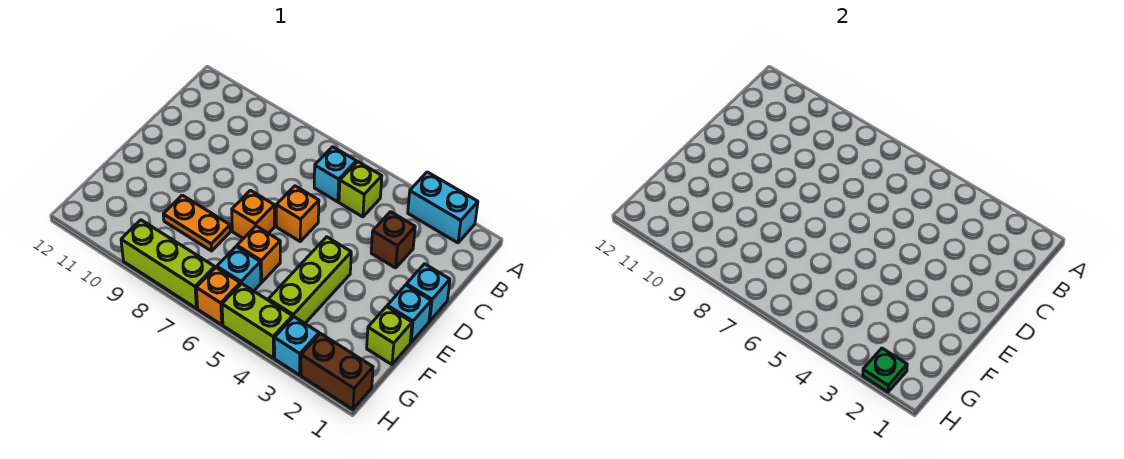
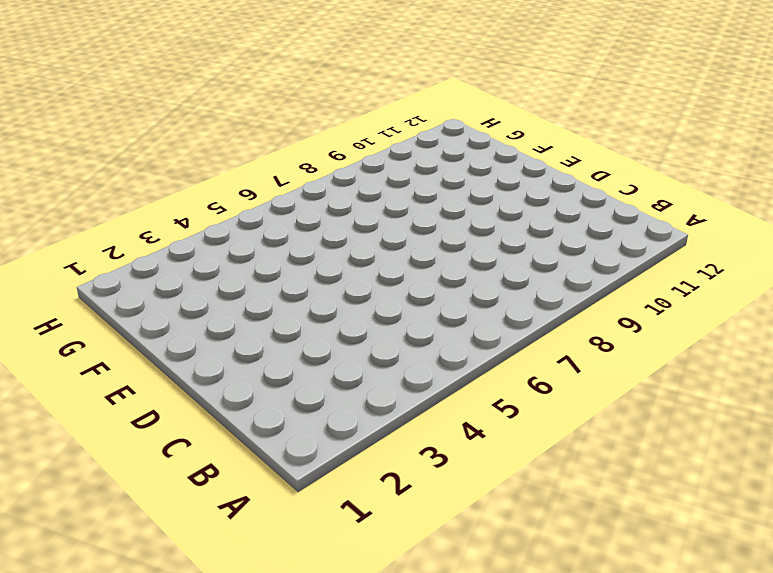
none -> cyan brick A2:A3 level 1
none -> lime brick B5 level 1
none -> cyan brick B6 level 1

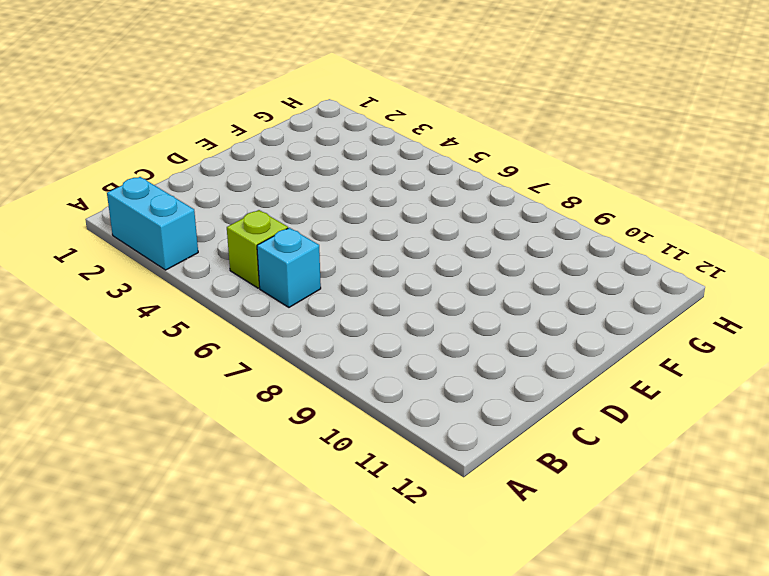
none -> brown brick C3 level 1
none -> cyan brick D1 level 1
none -> orange brick D6 level 1

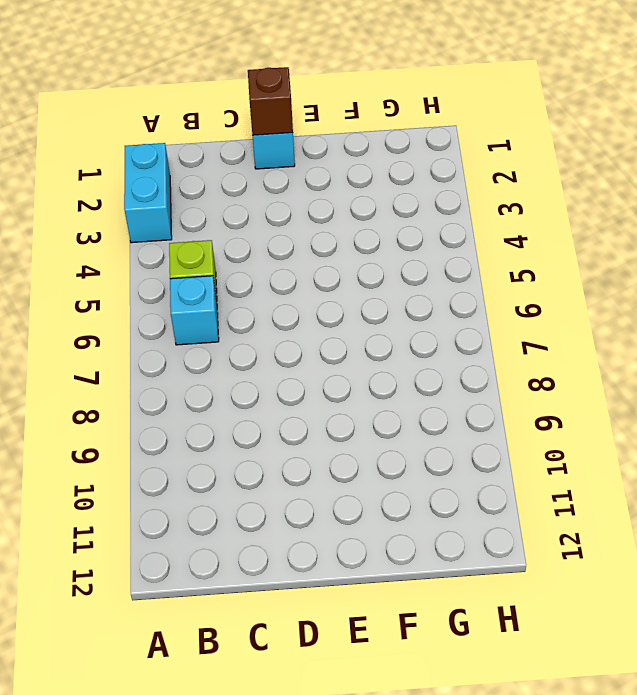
brown brick D1 level 2 -> brown brick C3 level 1
none -> orange brick D6 level 1
none -> cyan brick E1 level 1
none -> lime brick E4:G4 level 1

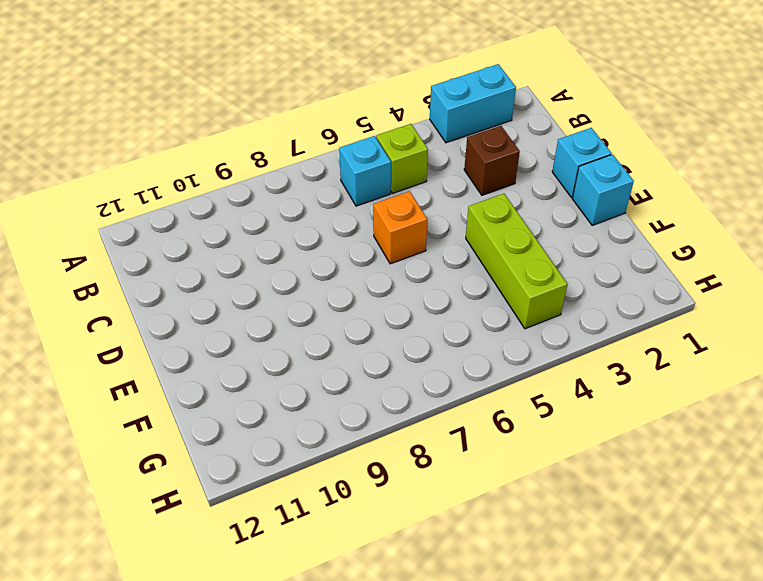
none -> orange brick E7 level 1
none -> lime brick F1 level 1
none -> orange brick F6 level 1

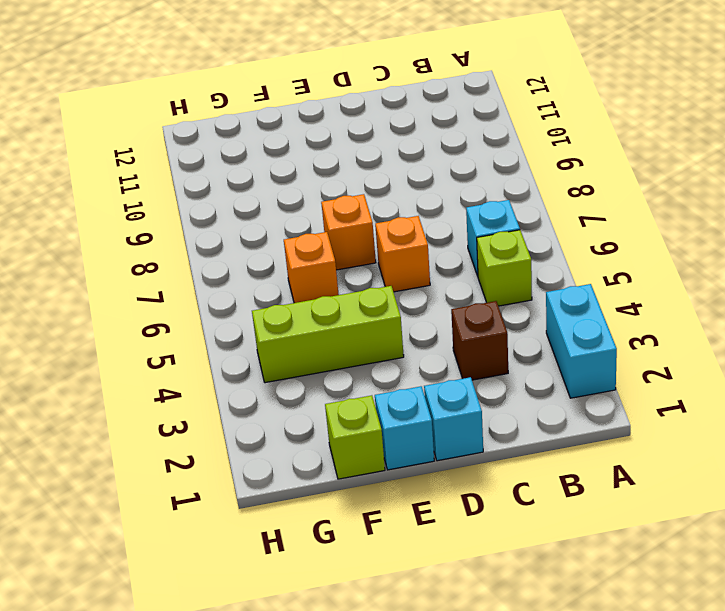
none -> orange plate F8:F9 level 1
none -> cyan brick G6 level 1
none -> brown brick H1:H2 level 1

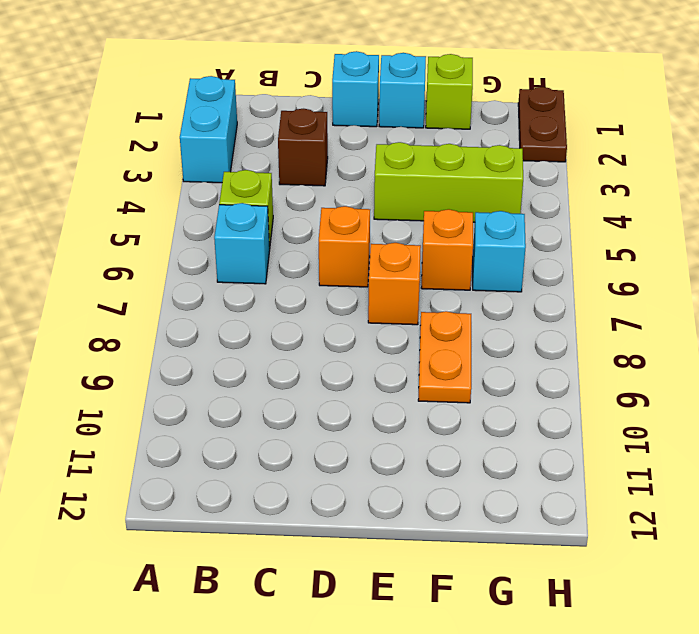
brown plate H1:H2 level 1 -> brown brick H1:H2 level 1
none -> cyan brick H3 level 1
none -> lime brick H4:H5 level 1
none -> orange brick H6 level 1

